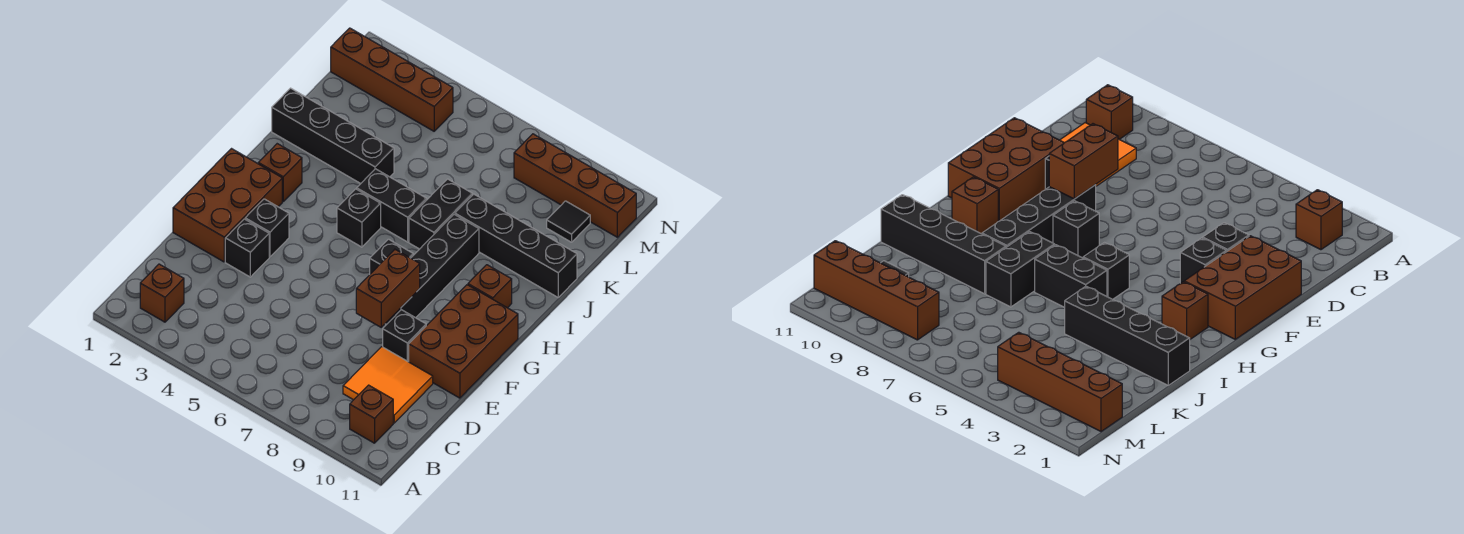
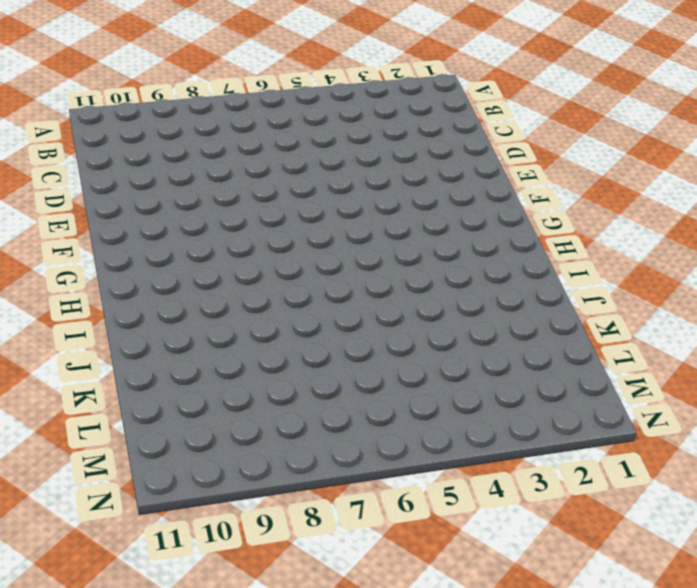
none -> brown brick B2 level 1
none -> brown brick B10 level 1
none -> orange tile C9:D10 level 1

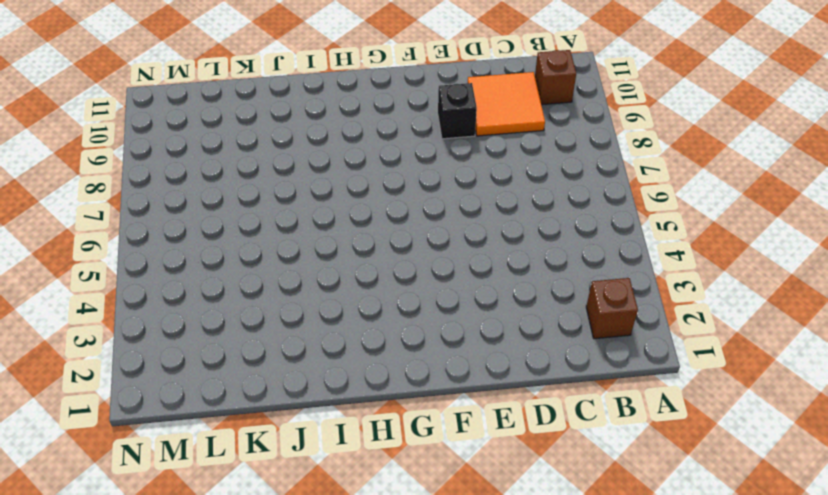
none -> brown brick E1:G2 level 1
none -> black brick E3 level 1
none -> brown brick E10:G11 level 1

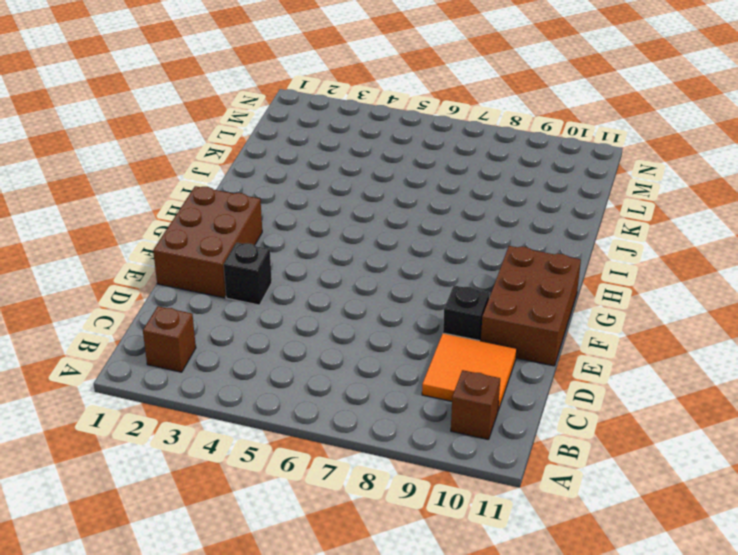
none -> black brick F3 level 1
none -> black brick F8:I8 level 1
none -> black brick G7 level 1

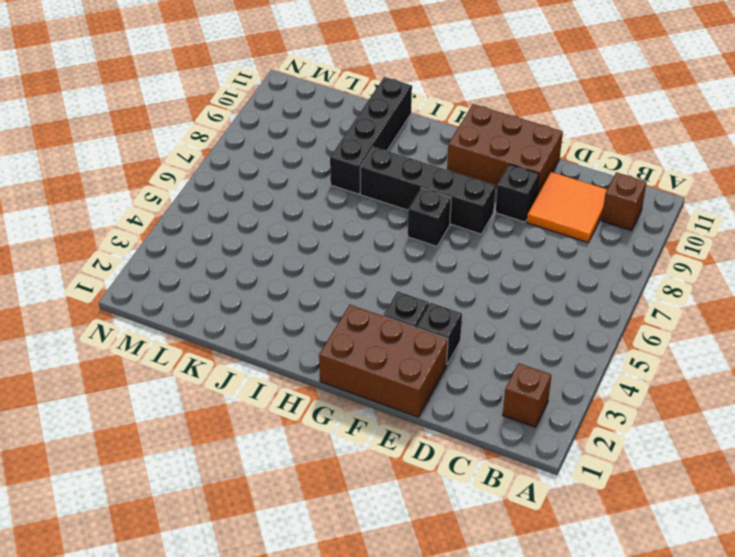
none -> brown brick H2 level 1
none -> black brick H5 level 1
none -> brown brick H10 level 1

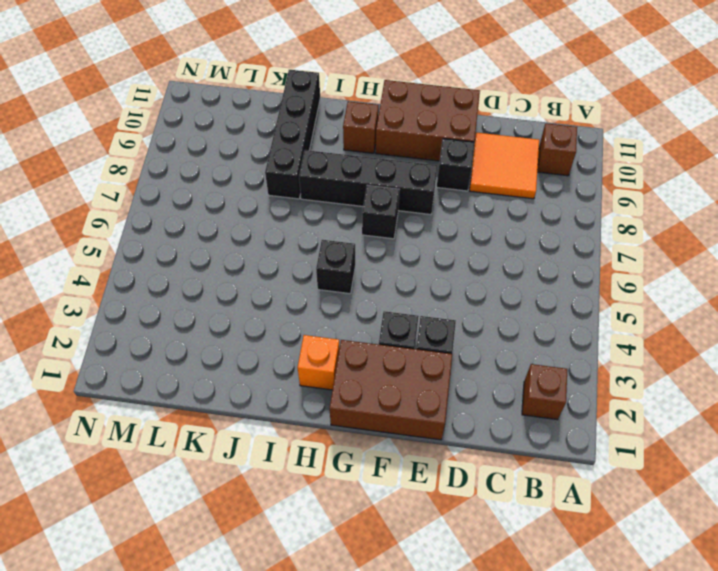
orange brick H2 level 1 -> brown brick H2 level 1
none -> black brick I5:I6 level 1
none -> black brick I7:J7 level 1
none -> black brick J1:J4 level 1

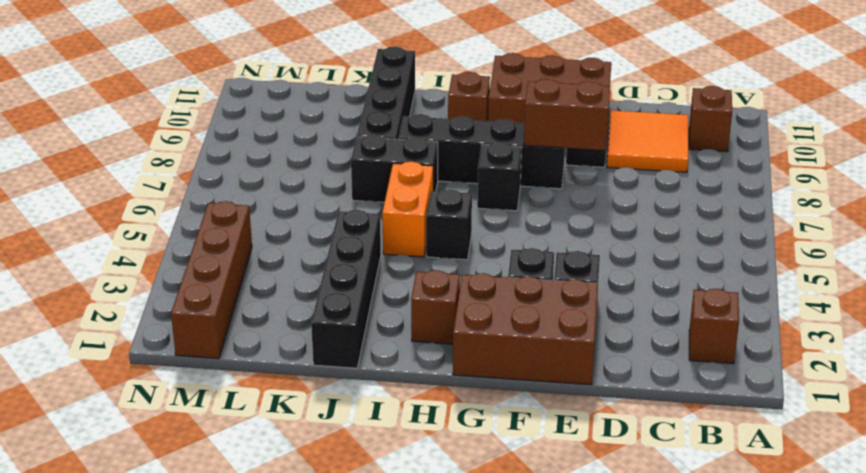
orange brick I5:I6 level 1 -> black brick I5:I6 level 1
none -> black tile L10 level 1
none -> brown brick M8:M11 level 1

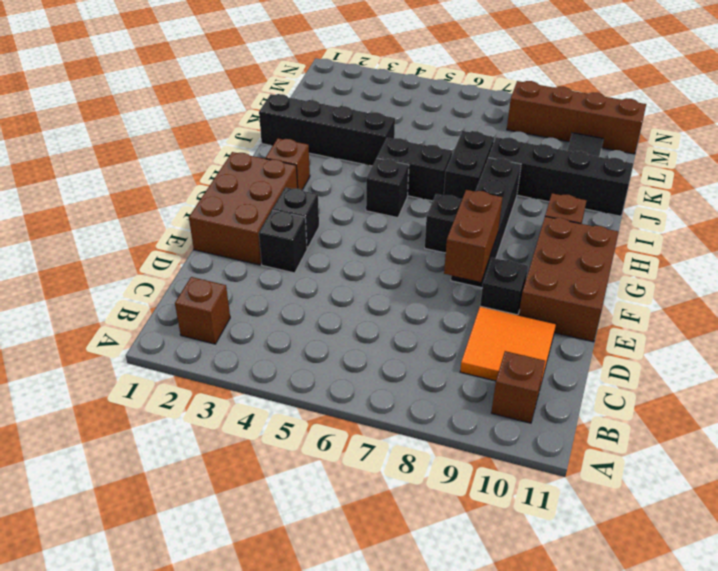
none -> brown brick M1:M4 level 1

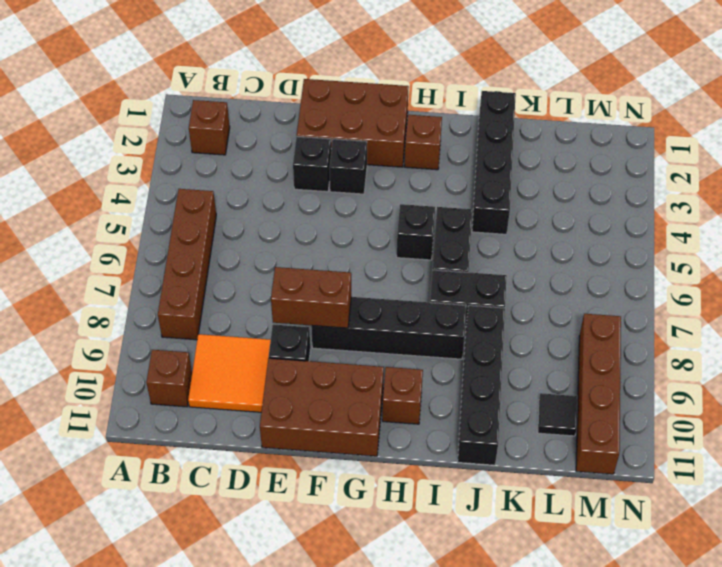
brown brick B5:B8 level 1 -> brown brick M1:M4 level 1
none -> black brick G7 level 1

